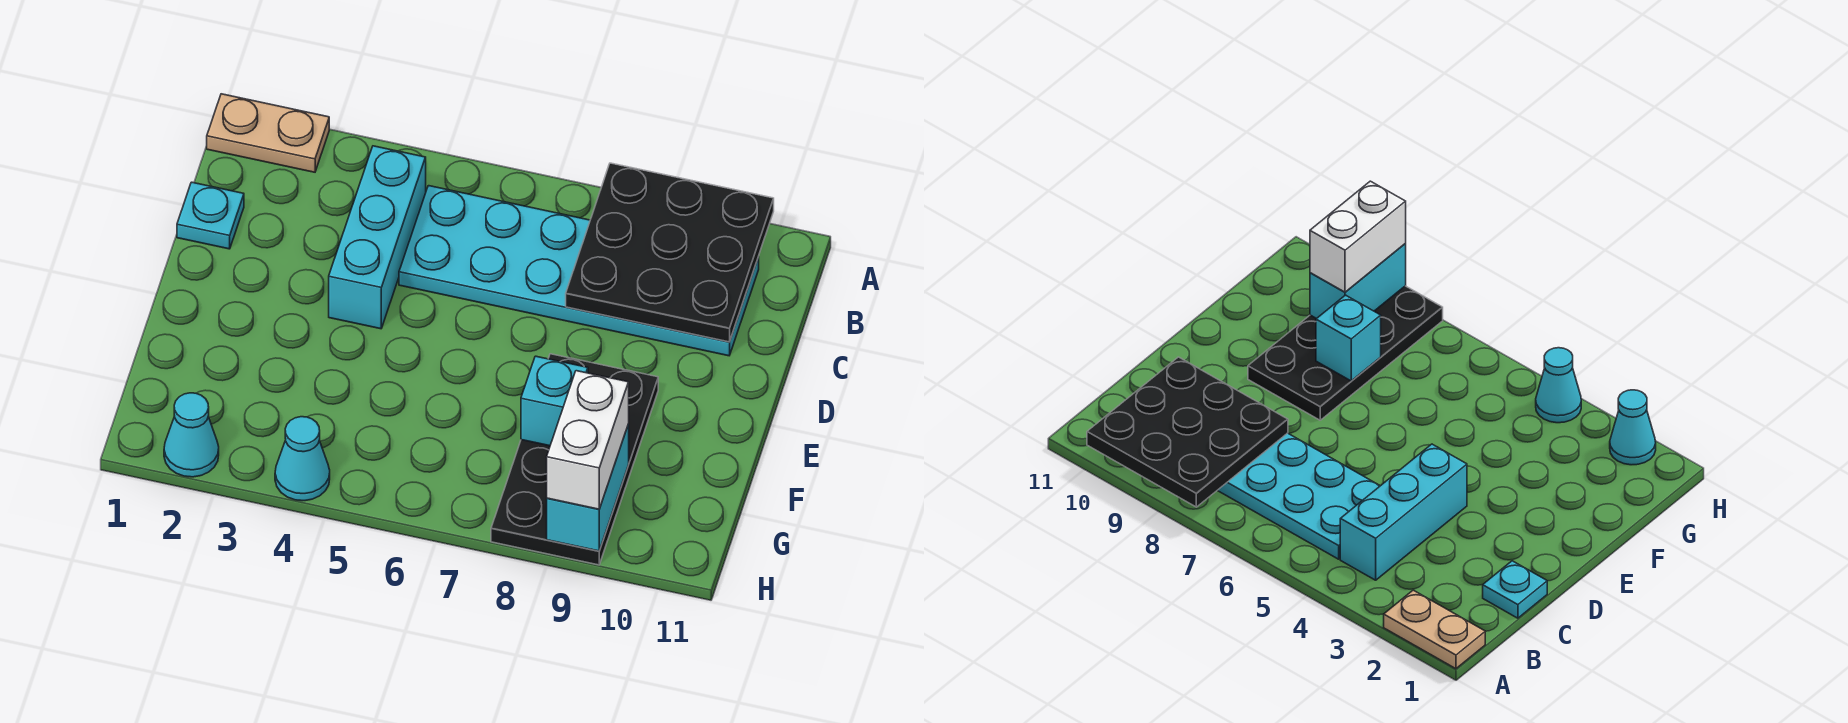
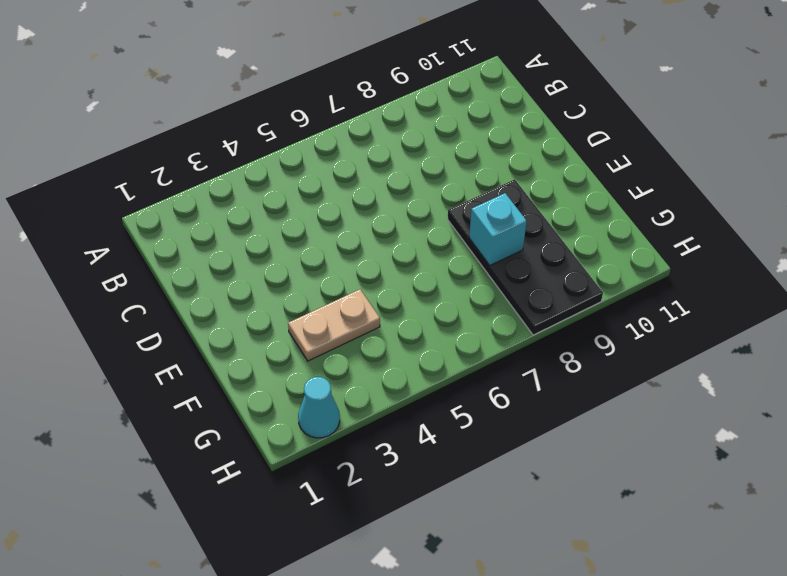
tan plate F3:F4 level 1 -> tan plate A1:A2 level 1
none -> cyan brick B4:D4 level 1
none -> cyan plate B5:C10 level 1

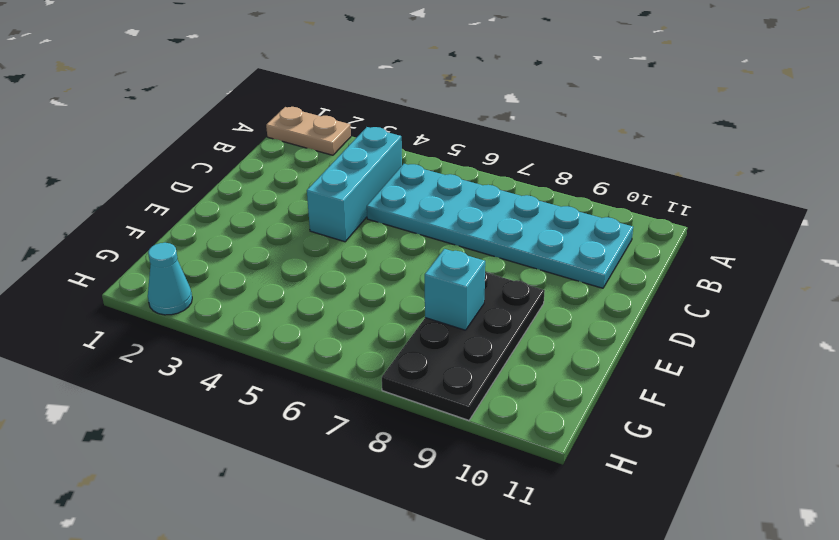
none -> cyan plate C1 level 1
none -> cyan cone H4 level 1

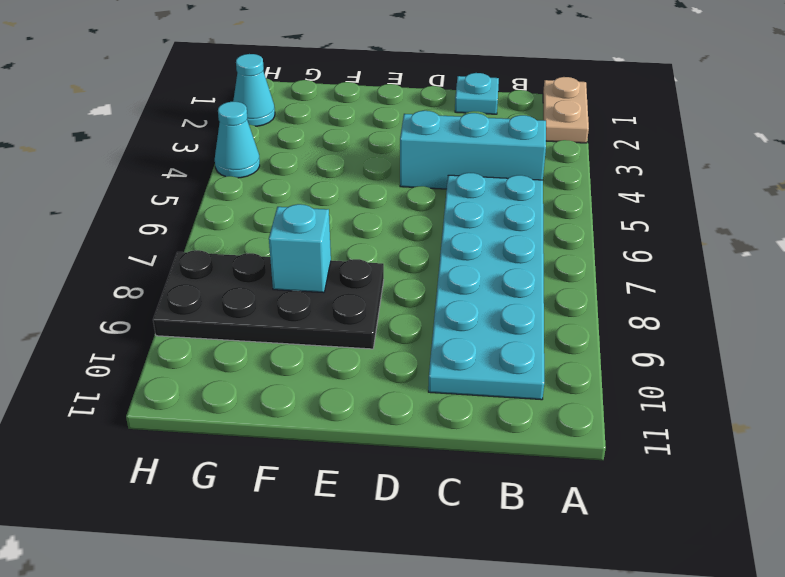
none -> black plate A8:C10 level 2
none -> cyan brick G9:H9 level 2

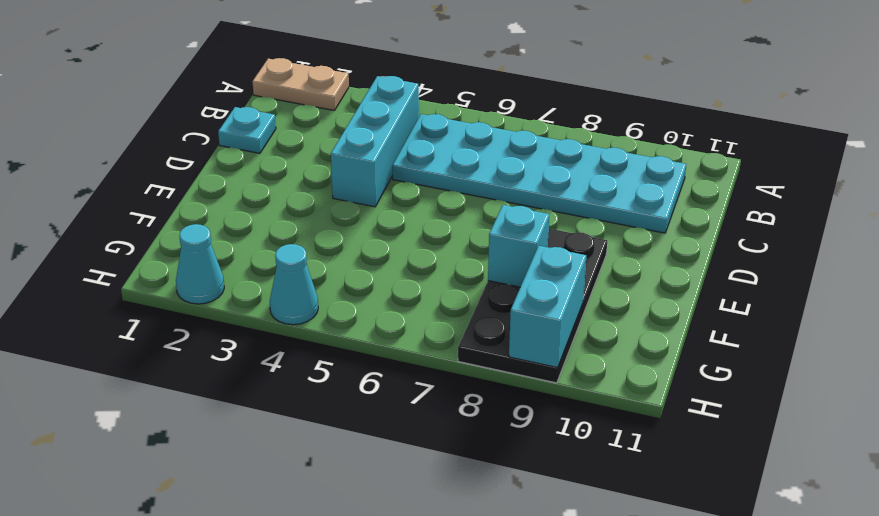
none -> black plate A8:C10 level 2
none -> white brick G9:H9 level 3

